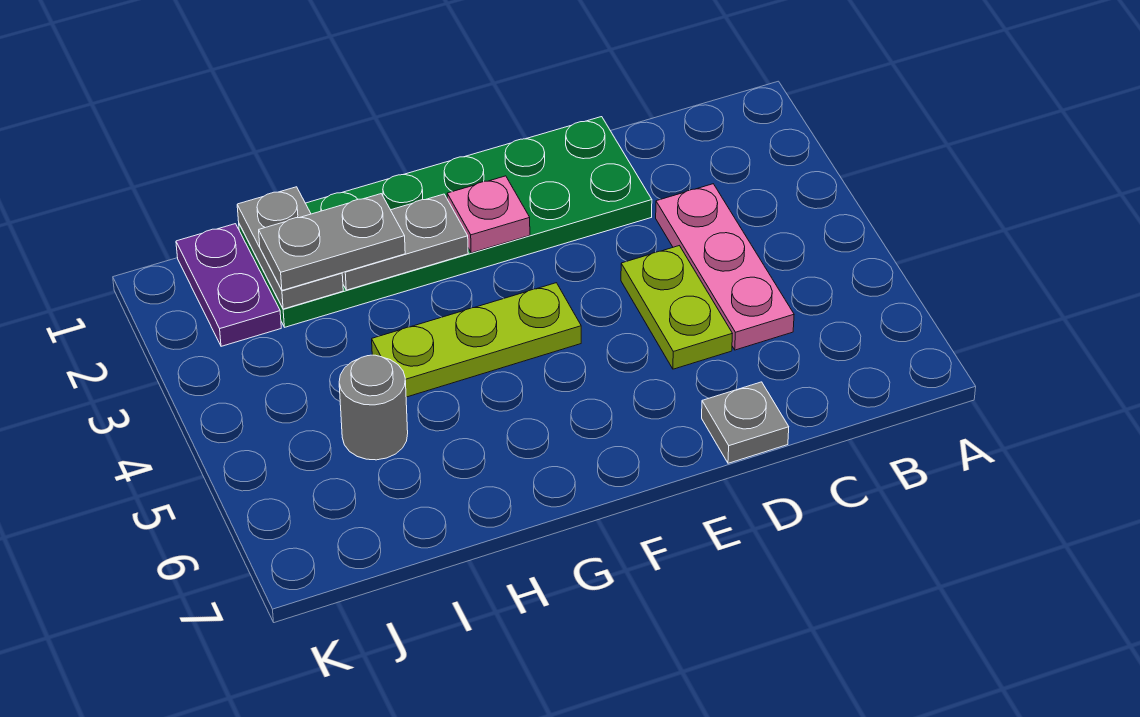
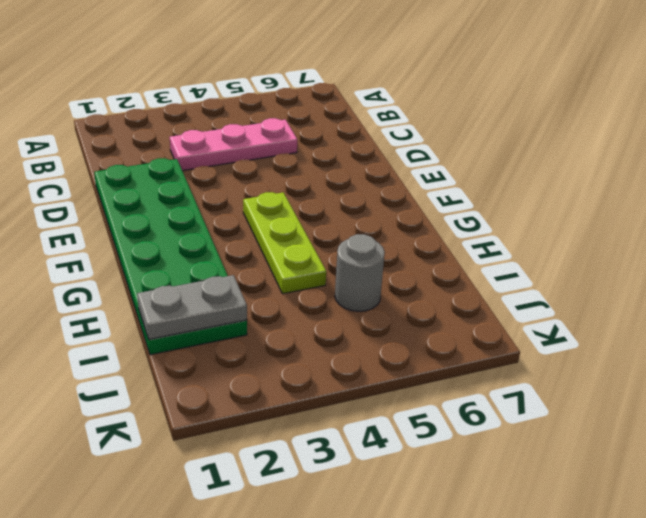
none -> lime plate D4:D5 level 1
none -> grey plate D7 level 1

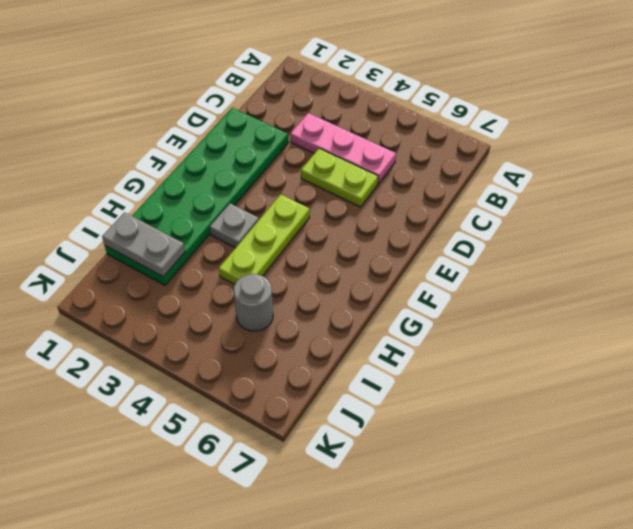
grey plate G3 level 1 -> grey plate D7 level 1
none -> purple plate J1:J2 level 1
none -> pink plate F2 level 2

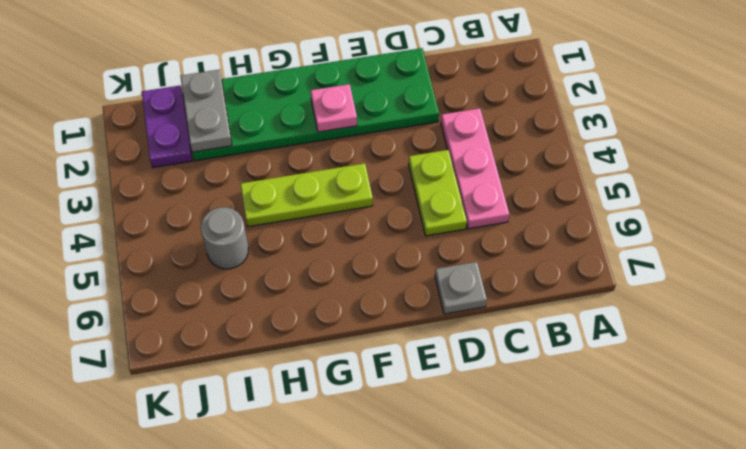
none -> grey plate G2:H2 level 2
none -> grey plate H2:I2 level 3

